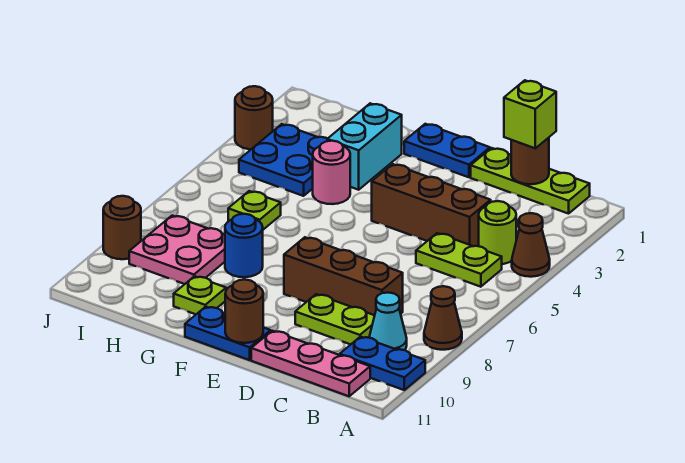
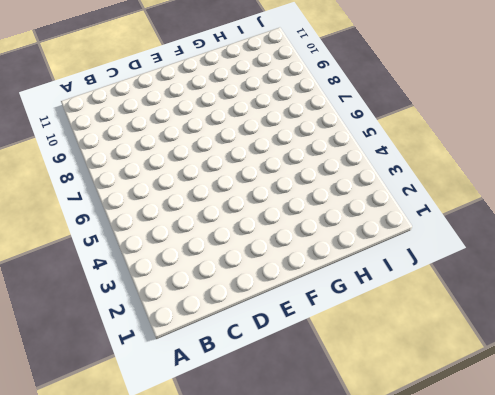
none -> brown cone A4 level 1
none -> brown cone A8 level 1
none -> blue plate A10:B10 level 1

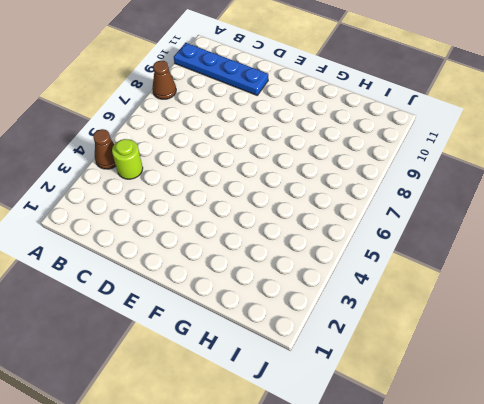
blue plate A10:D10 level 1 -> blue plate A10:B10 level 1
none -> lime plate B1:D1 level 1
none -> lime plate B5:C5 level 1
none -> cyan cone B9 level 1

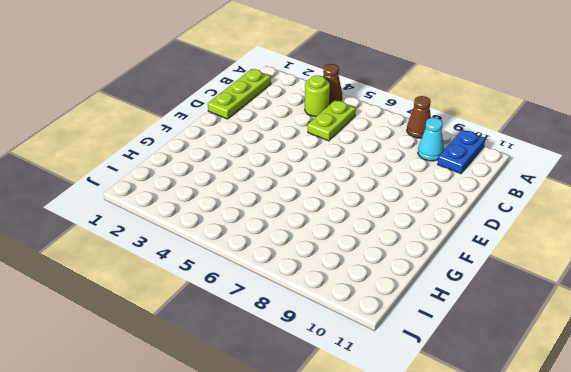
none -> pink plate B11:D11 level 1
none -> brown brick C4:E4 level 1
none -> brown brick C8:E8 level 1

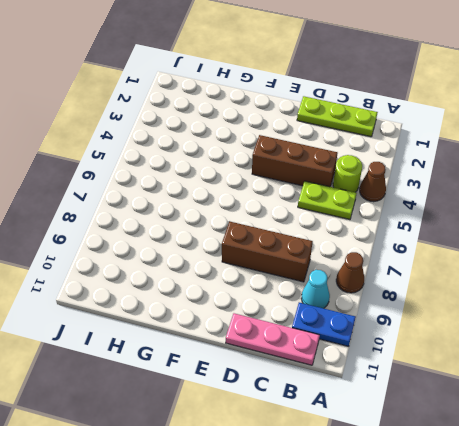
none -> lime plate C9:D9 level 1
none -> blue plate E1:F1 level 1
none -> blue plate E11:F11 level 1

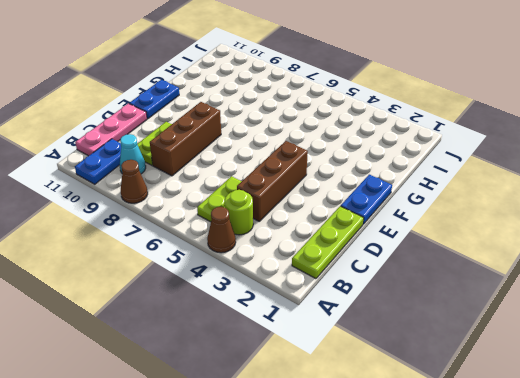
none -> cyan brick G2:G3 level 1
none -> pink round brick G4 level 1
none -> blue round brick G8 level 1

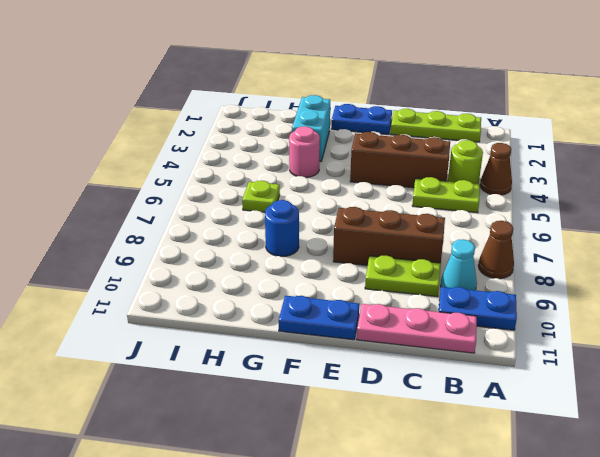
none -> lime plate G10 level 1
none -> blue plate H3:I4 level 1
none -> pink plate H8:I9 level 1

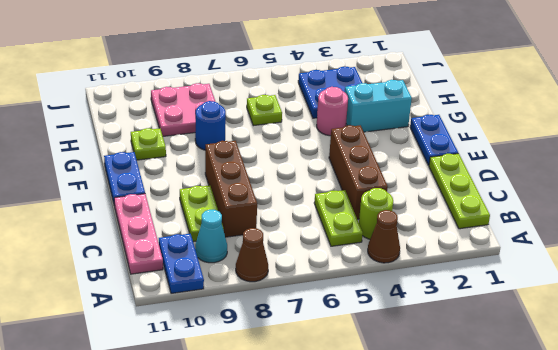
none -> brown round brick J3 level 1
none -> brown round brick J9 level 1
none -> brown round brick C1 level 2

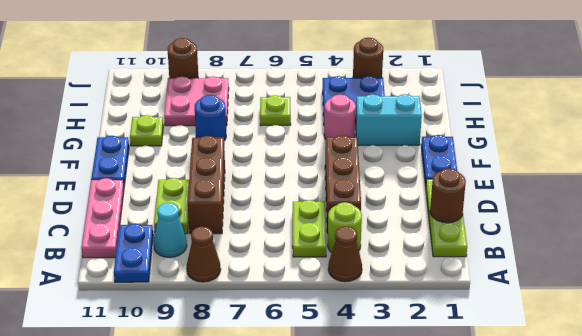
none -> brown round brick E11 level 2
none -> lime brick C1 level 3

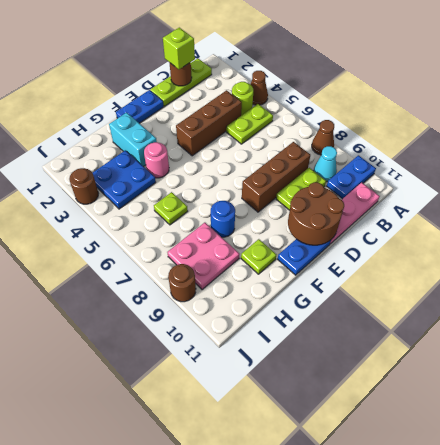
brown round brick D10:E11 level 2 -> brown round brick E11 level 2

